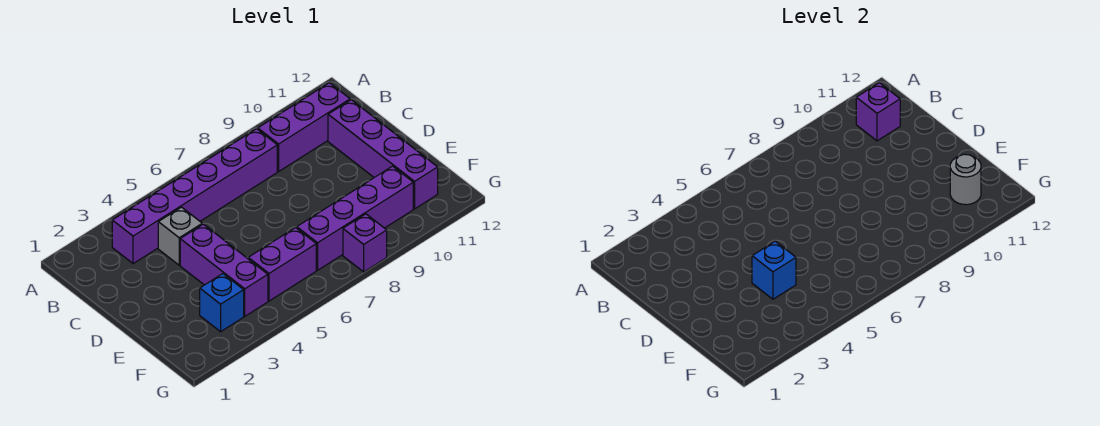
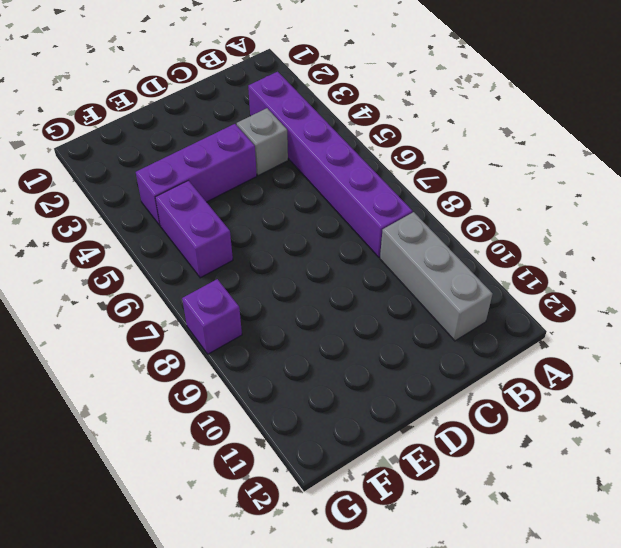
grey brick B9:B11 level 1 -> purple brick B9:B11 level 1
none -> purple brick C11:F11 level 1
none -> blue brick F3 level 1
none -> purple brick F7:F10 level 1

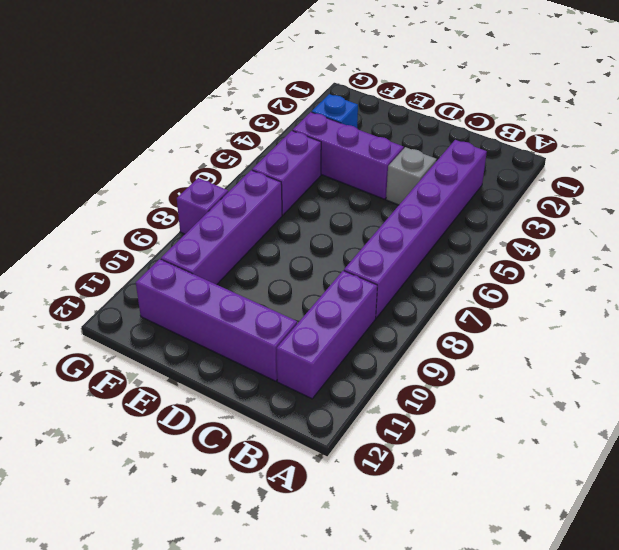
none -> purple brick B11 level 2
none -> blue brick E4 level 2
none -> grey round brick F11 level 2

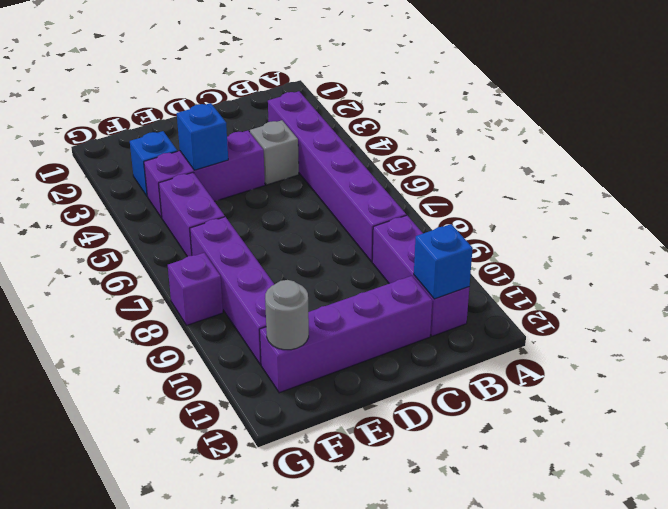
blue brick B11 level 2 -> purple brick B11 level 2

